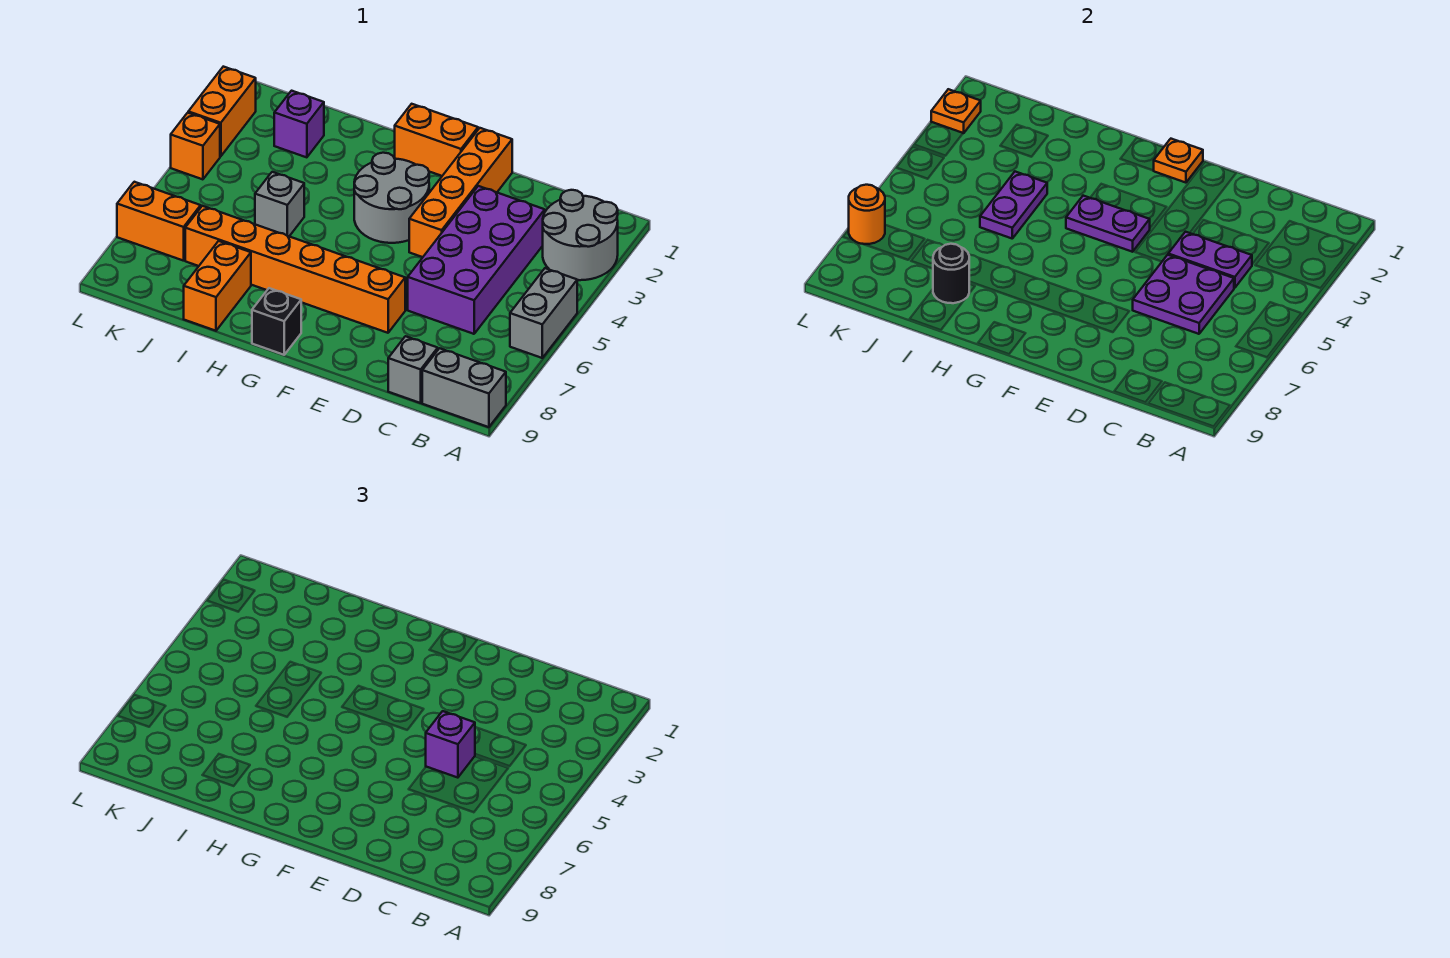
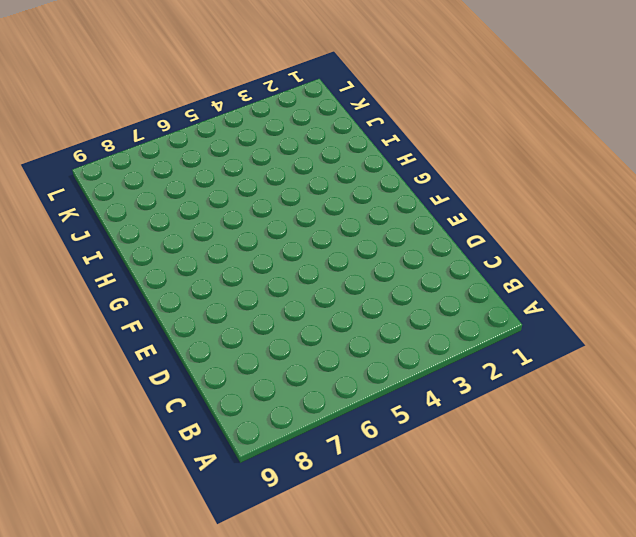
none -> grey round brick A2:B3 level 1
none -> grey brick A5:A6 level 1
none -> grey brick A9:B9 level 1

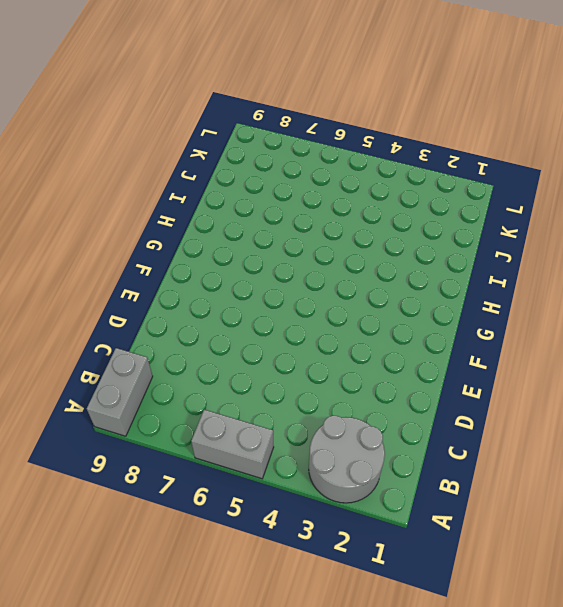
none -> purple brick C3:D6 level 1
none -> grey brick C9 level 1
none -> orange brick E1:E4 level 1

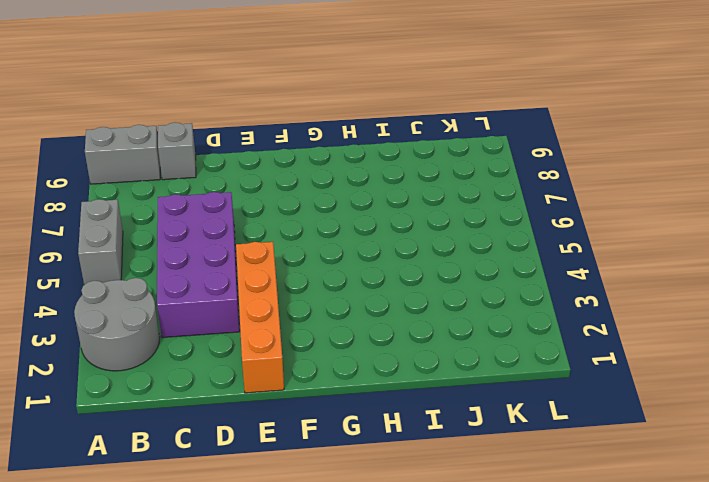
none -> orange brick E7:J7 level 1
none -> orange brick F1:G1 level 1
none -> grey round brick F3:G4 level 1

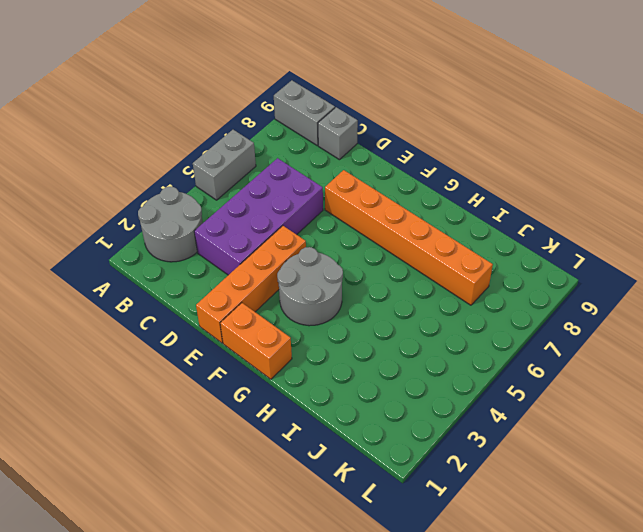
none -> black brick G9 level 1
none -> grey brick I5 level 1
none -> orange brick I8:I9 level 1

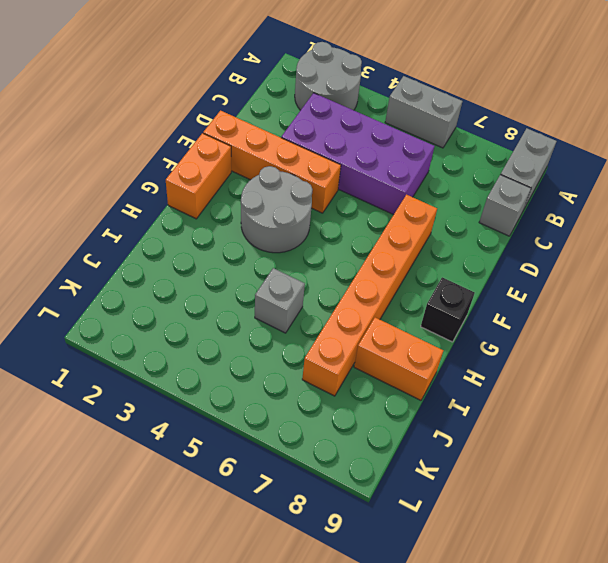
none -> purple brick J2 level 1
none -> orange brick K7:L7 level 1
none -> orange brick L2:L3 level 1

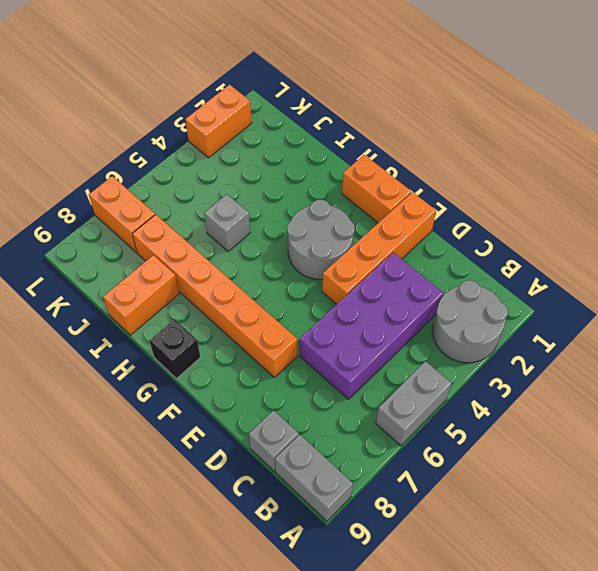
none -> purple brick J2 level 1
none -> orange brick L4 level 1
none -> purple plate C4:D4 level 2

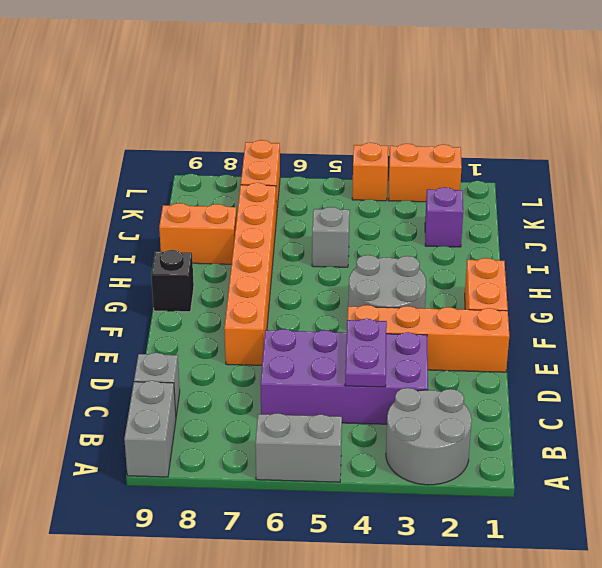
none -> purple plate C5:D6 level 2
none -> orange plate F1 level 2
none -> purple plate F4:G4 level 2

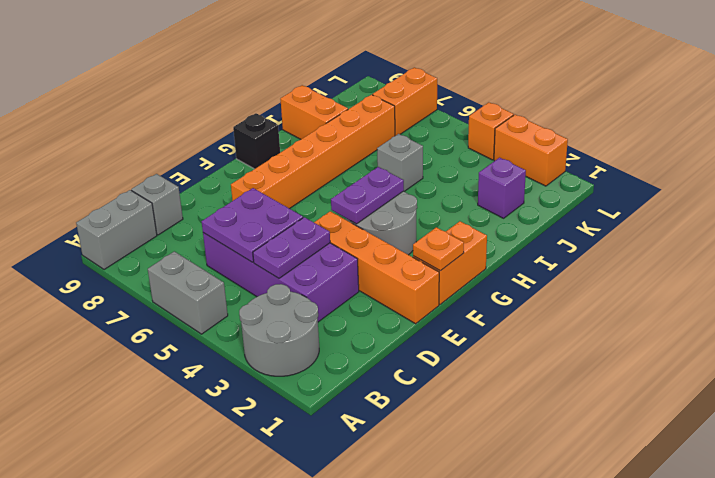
none -> purple plate I4:I5 level 2
none -> black round brick I8 level 2
none -> orange plate L2 level 2

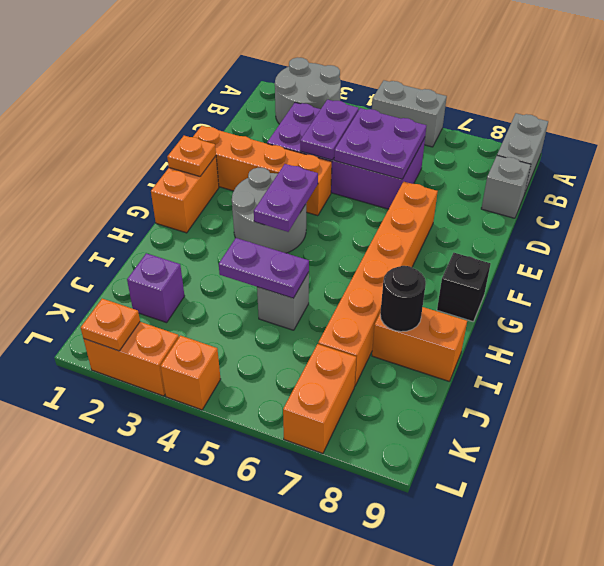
none -> orange round brick L7 level 2
none -> purple brick D5 level 3

